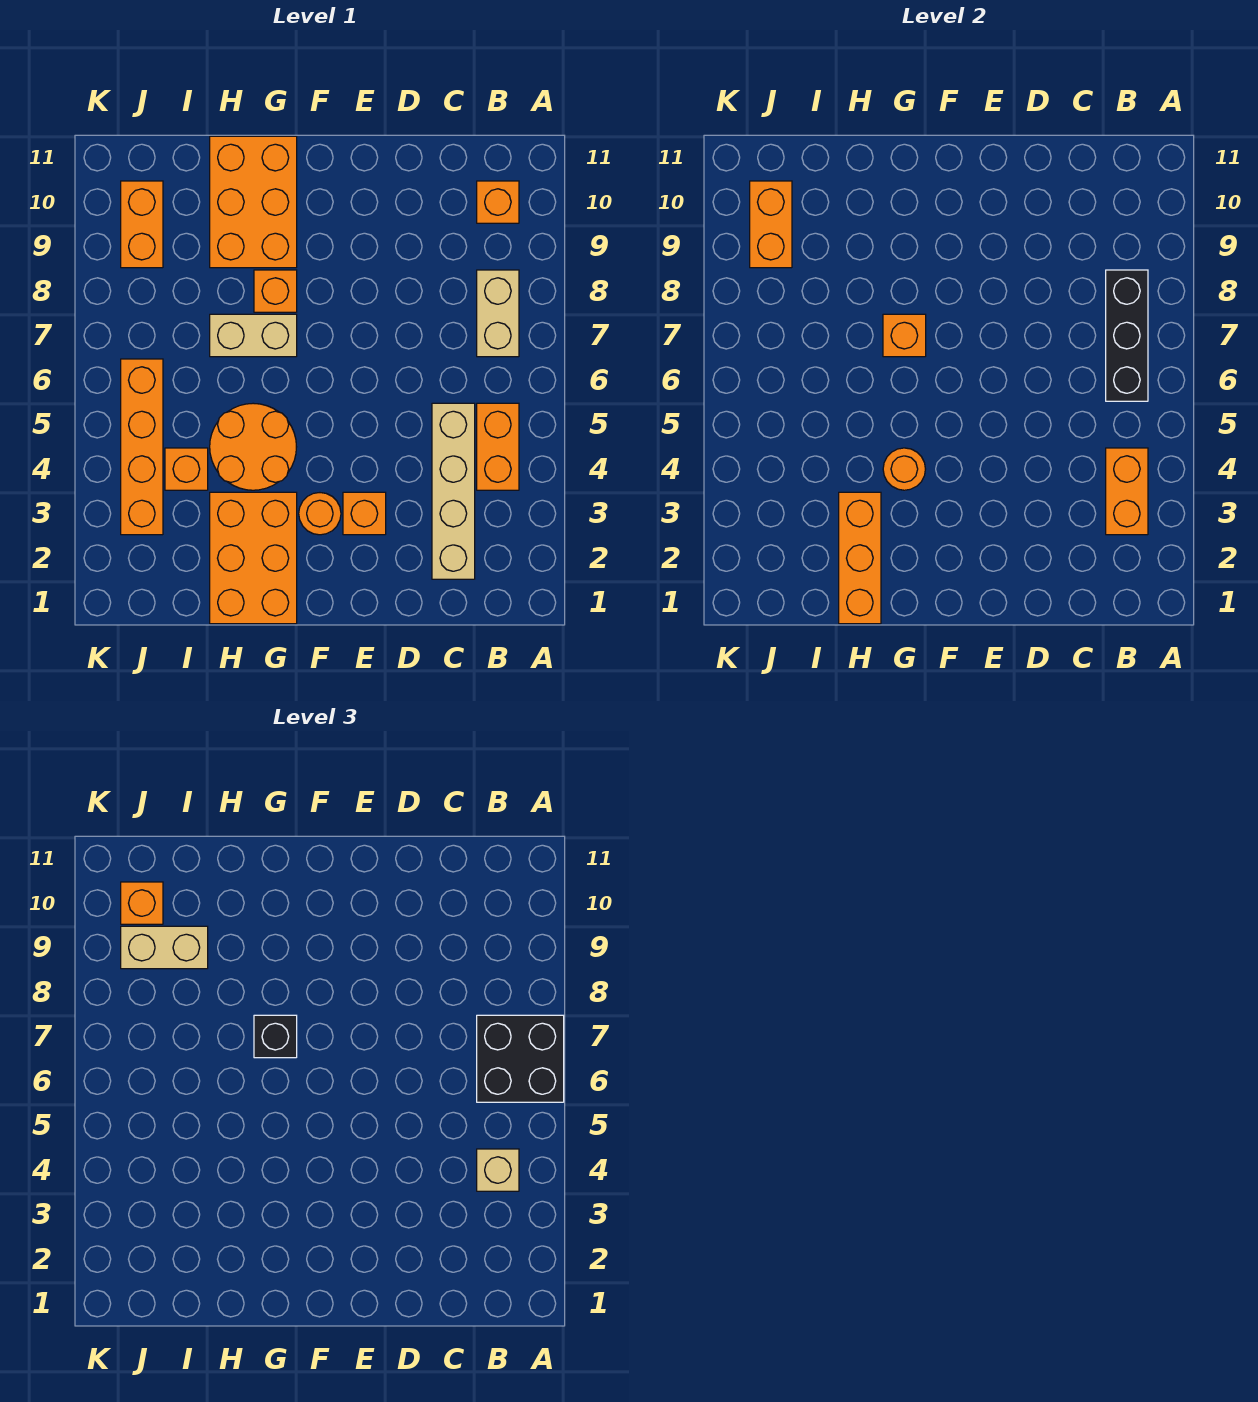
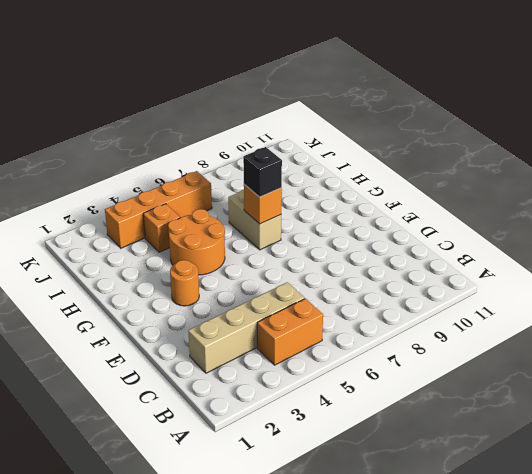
none -> tan brick B7:B8 level 1
none -> orange brick B10 level 1
none -> orange brick E3 level 1

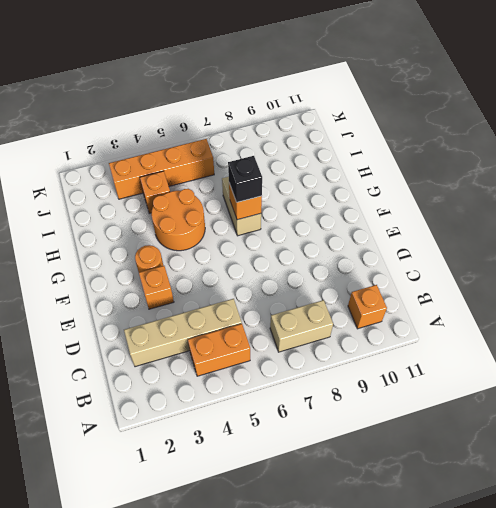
none -> orange brick G1:H3 level 1
none -> orange brick G8 level 1
none -> orange brick G9:H11 level 1

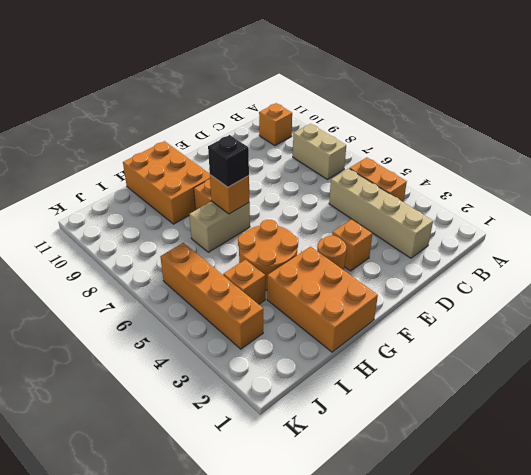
none -> orange brick J9:J10 level 1
none -> orange brick B3:B4 level 2
none -> black brick B6:B8 level 2

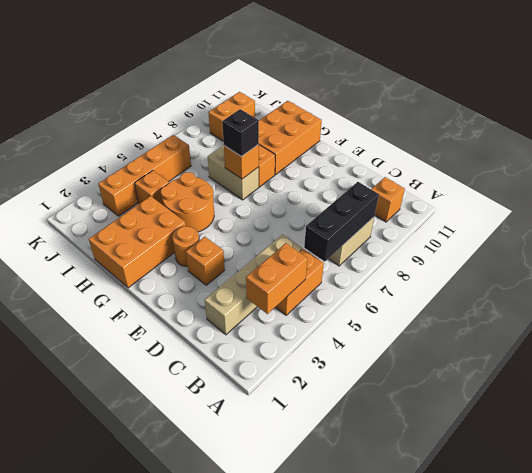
none -> orange round brick G4 level 2
none -> orange brick H1:H3 level 2
none -> orange brick J9:J10 level 2

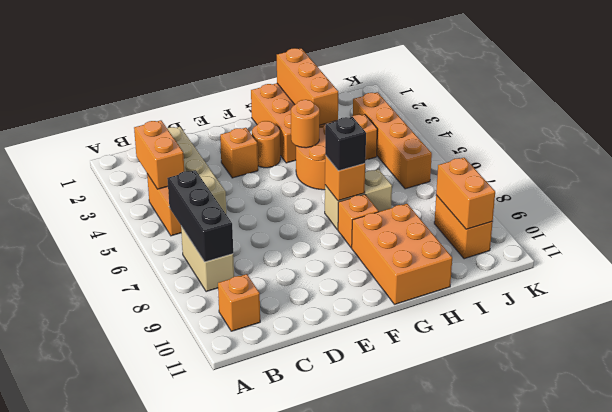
none -> black brick A6:B7 level 3
none -> tan brick B4 level 3
none -> tan brick I9:J9 level 3

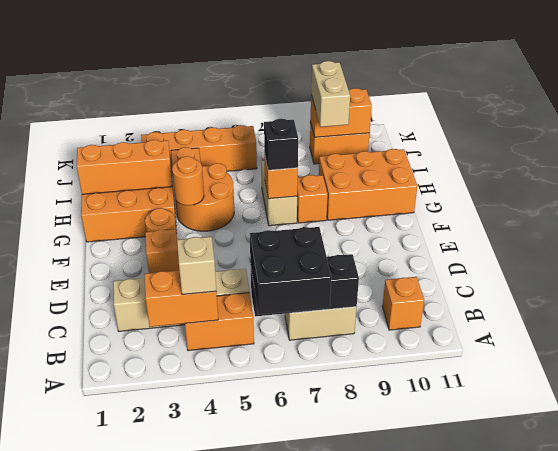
none -> orange brick J10 level 3

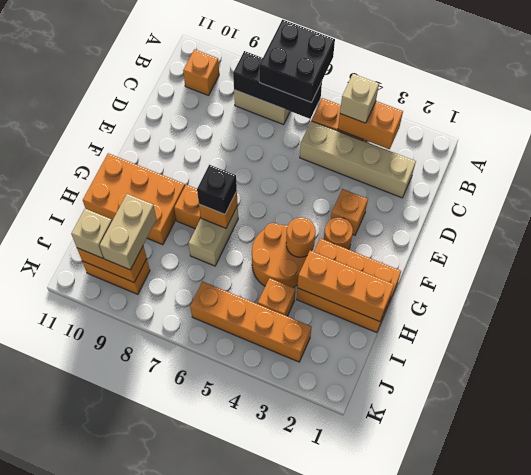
tan brick J10 level 3 -> orange brick J10 level 3

